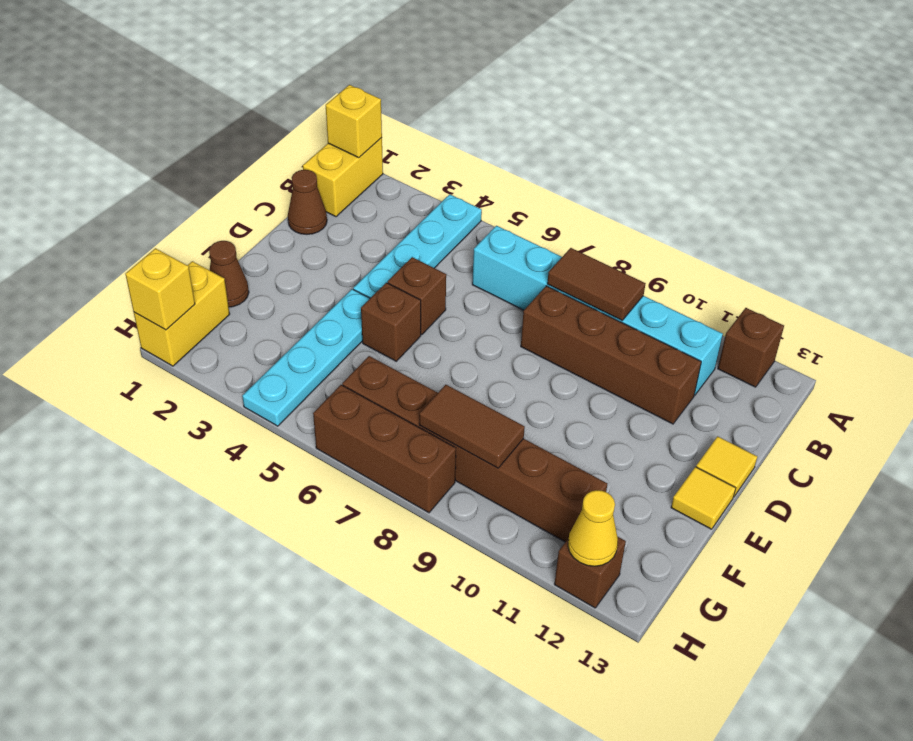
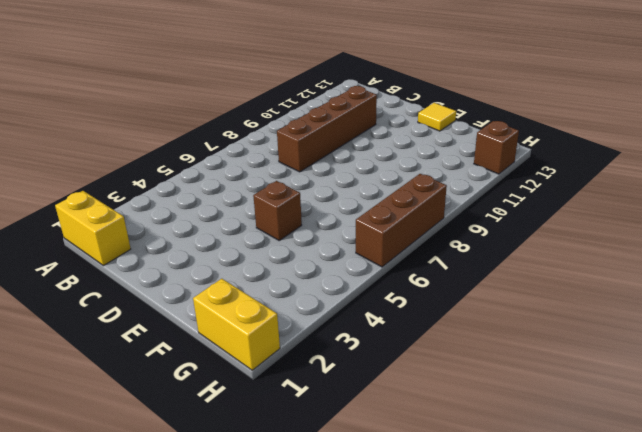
none -> cyan plate A4:D4 level 1
none -> brown brick A12 level 1
none -> cyan brick B6:B11 level 1

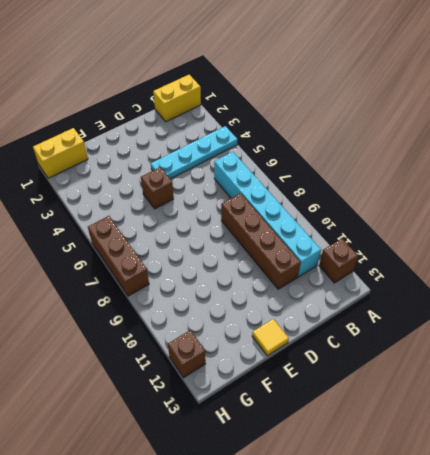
none -> brown cone C1 level 1
none -> brown brick D5 level 1
none -> yellow tile D13 level 1

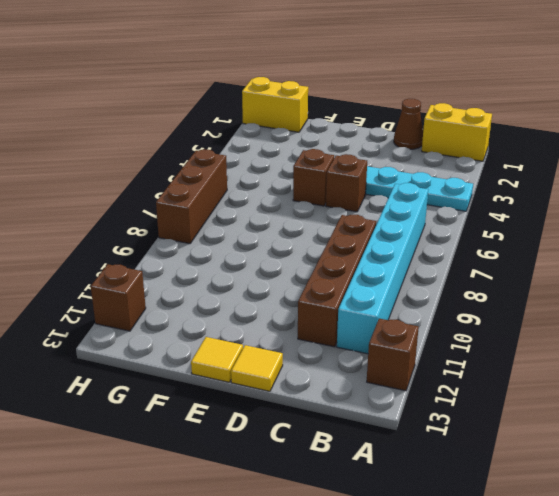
none -> cyan plate E4:H4 level 1
none -> brown cone F1 level 1
none -> brown brick G6:G11 level 1

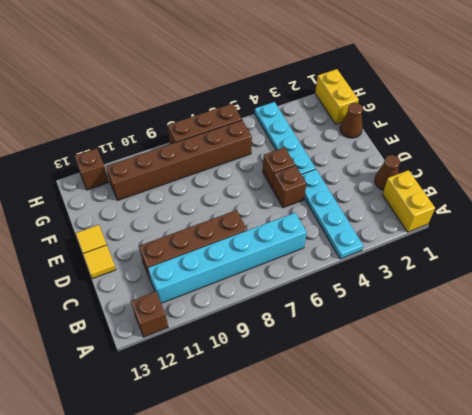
none -> yellow brick A1 level 2
none -> brown tile B8:B9 level 2
none -> brown tile G8:G9 level 2

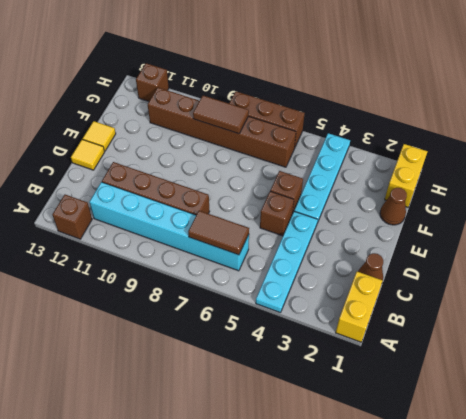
brown tile B6:B7 level 2 -> brown tile B8:B9 level 2
none -> yellow brick A1 level 2
none -> yellow brick H1 level 2
none -> yellow cone H12 level 2

